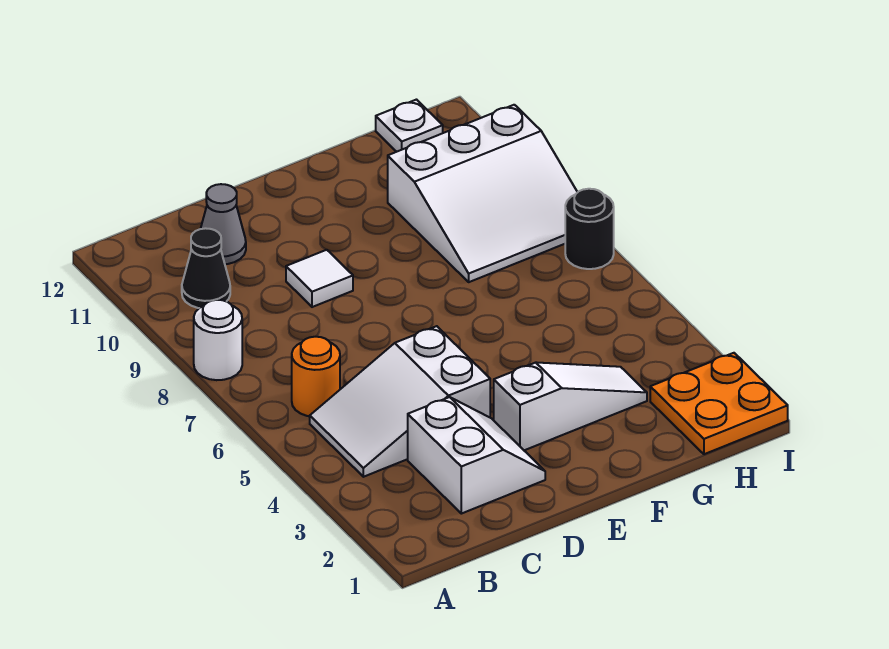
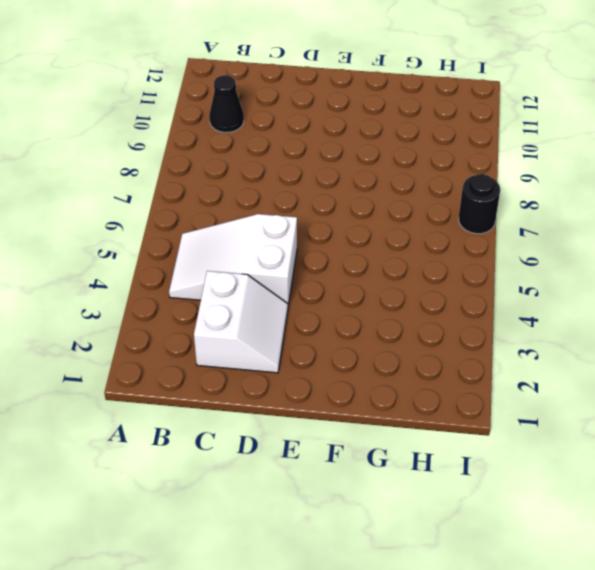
none -> white round brick A8 level 1
none -> orange round brick B6 level 1
none -> grey cone C11 level 1

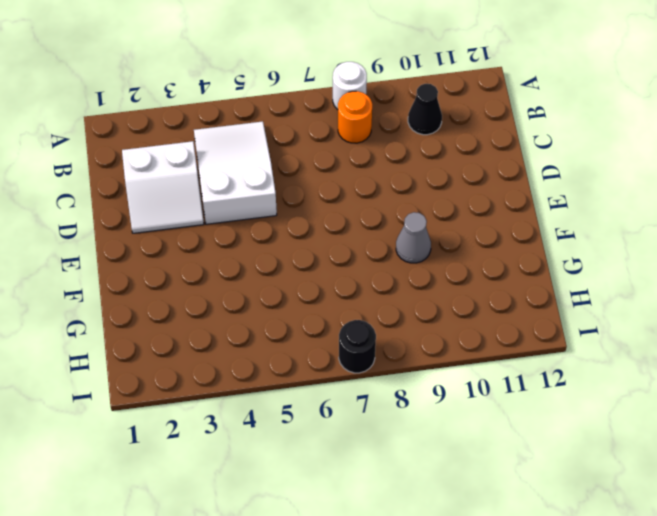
orange round brick B8 level 1 -> orange round brick B6 level 1
grey cone F9 level 1 -> grey cone C11 level 1
none -> white tile D9 level 1
none -> white slope E3:G3 level 1 top E
none -> white slope G8:I10 level 1 top 10

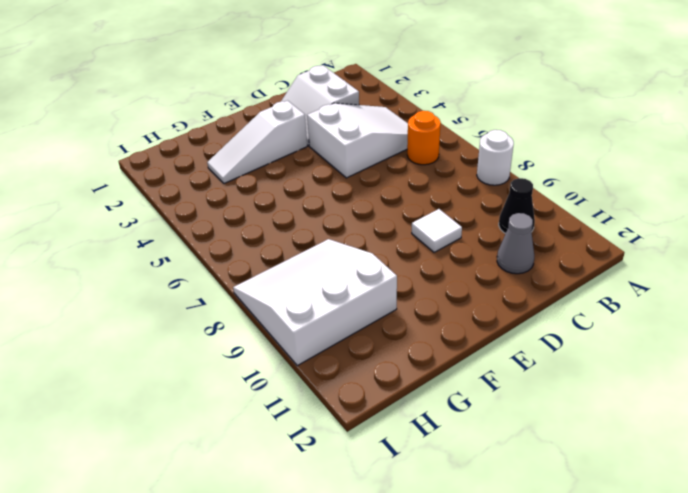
none -> orange plate H1:I2 level 1
none -> white plate H12 level 1
none -> black round brick I7 level 1

